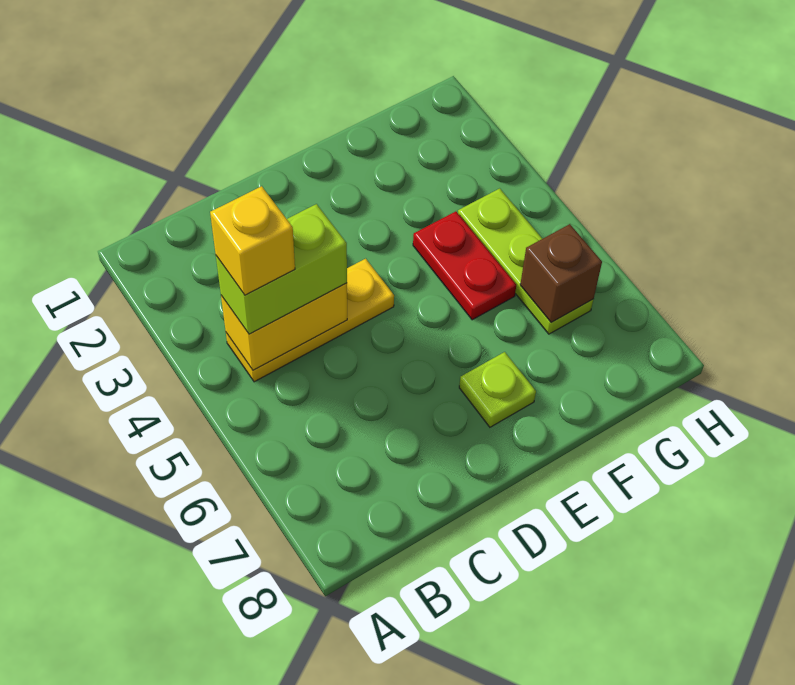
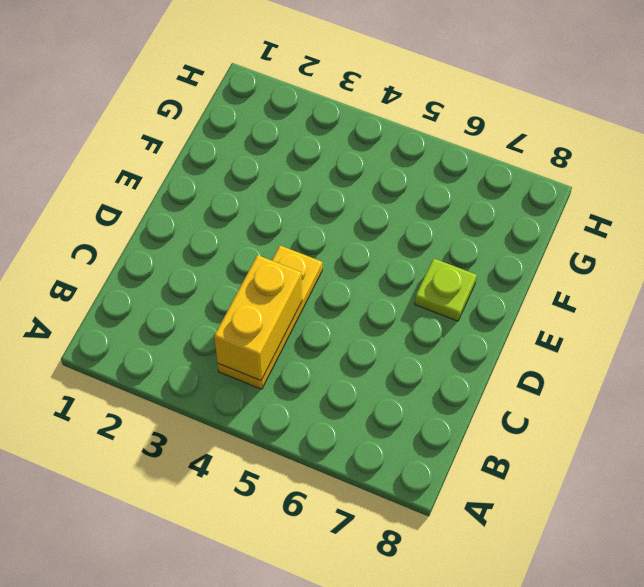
none -> red plate F4:F5 level 1
none -> lime plate G4:G6 level 1

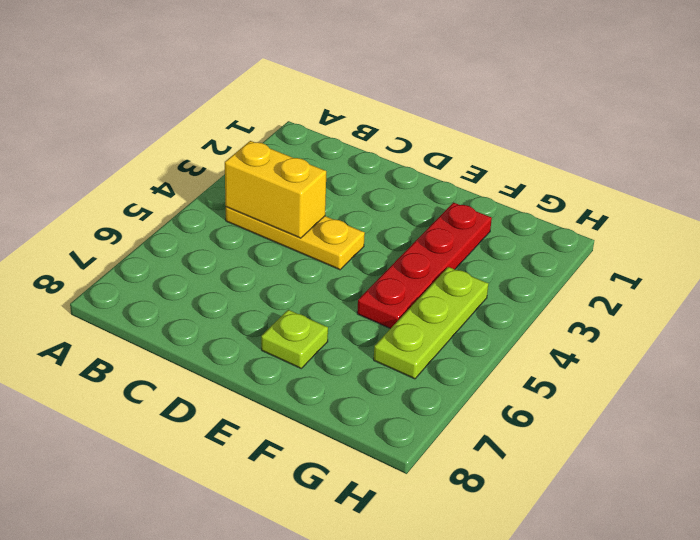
red plate F2:F5 level 1 -> red plate F4:F5 level 1
none -> brown brick G6 level 2
none -> lime brick B4:C4 level 3

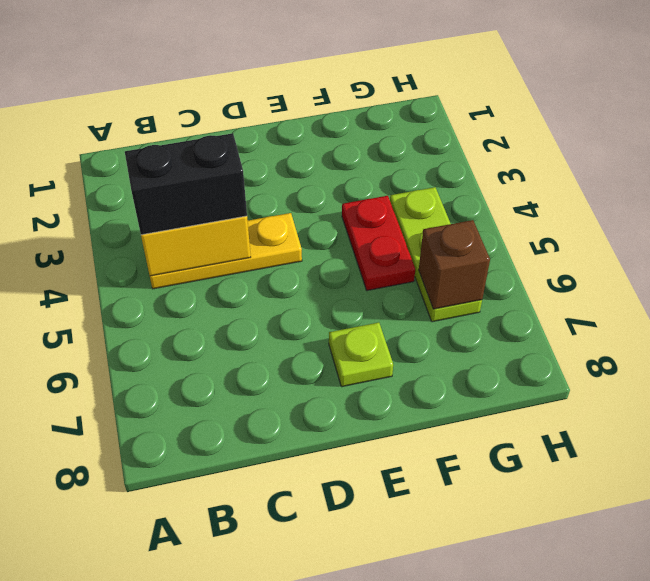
black brick B4:C4 level 3 -> lime brick B4:C4 level 3
none -> yellow brick B4 level 4

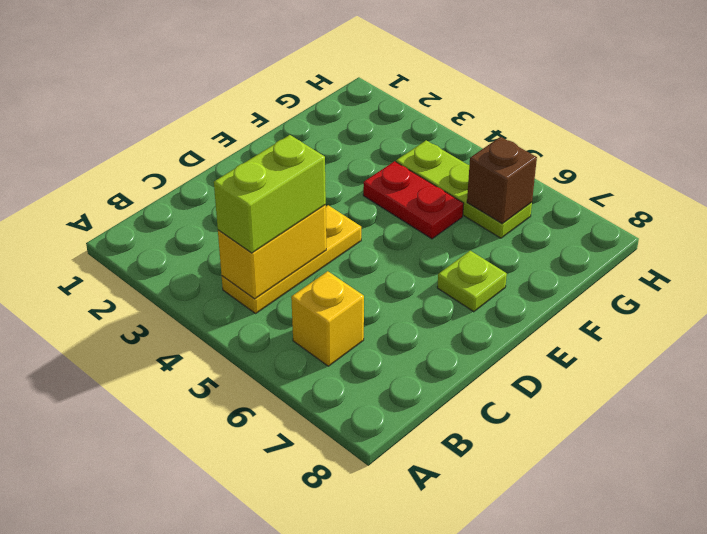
yellow brick B6 level 1 -> yellow brick B4 level 4

